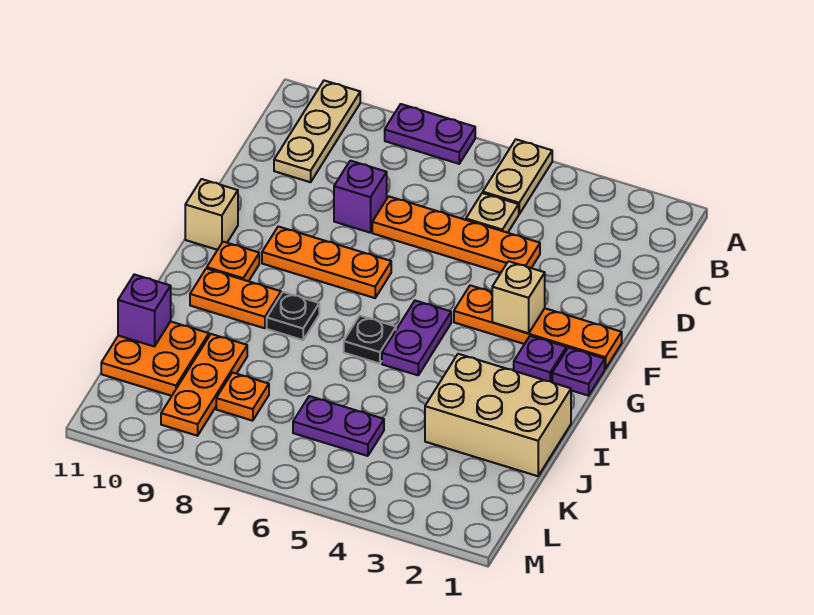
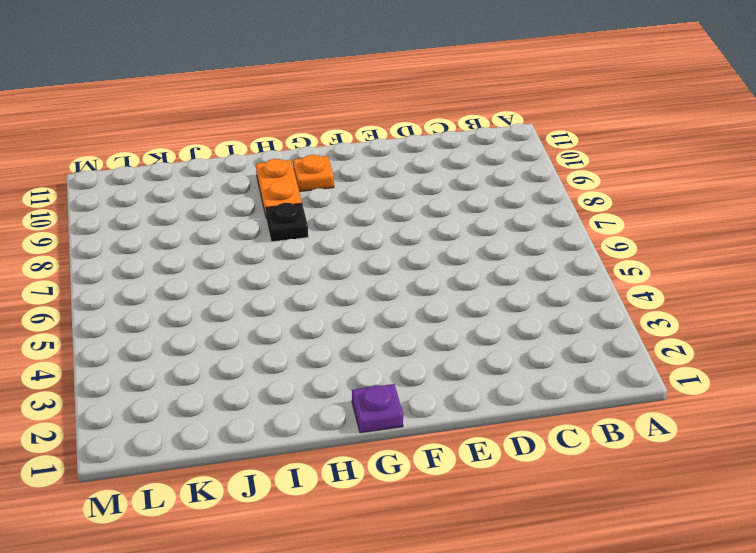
none -> tan plate A5:B5 level 1
none -> purple plate A7:A8 level 1
none -> tan plate A10:C10 level 1

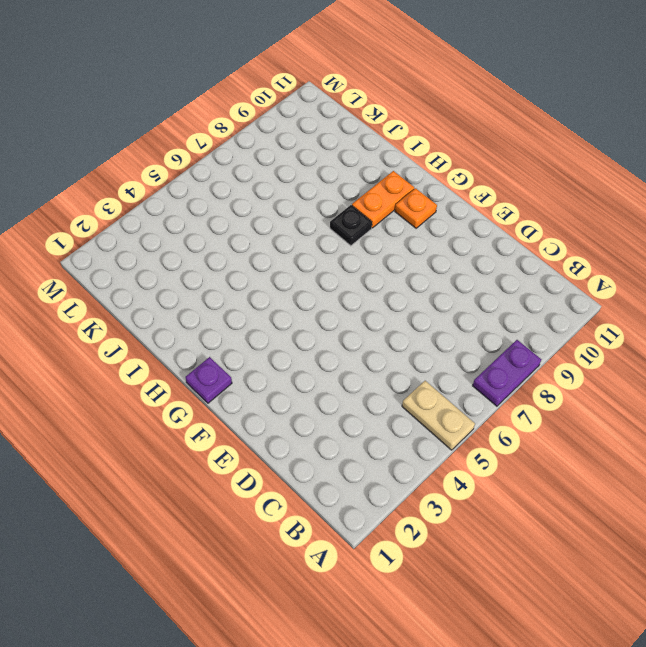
none -> tan plate A10:C10 level 1
none -> tan plate C5 level 1
none -> orange plate D4:D7 level 1

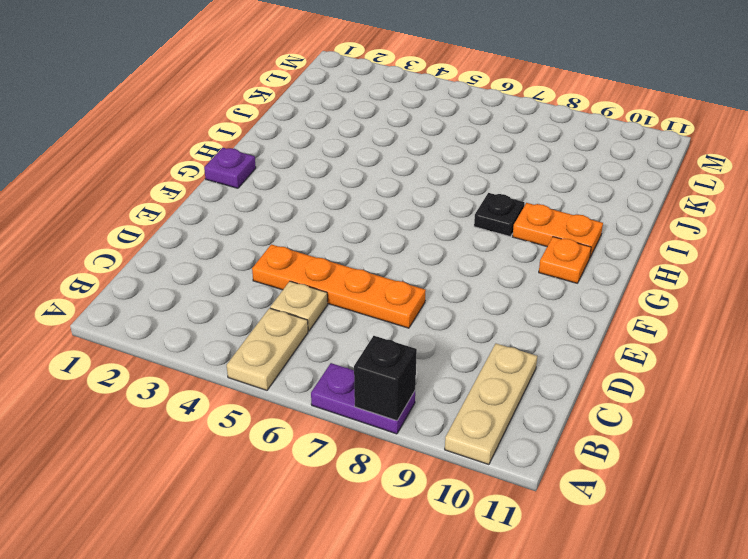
black brick A8 level 2 -> none
none -> purple brick D8 level 1
none -> orange plate F1:F4 level 1
none -> orange plate F7:F9 level 1

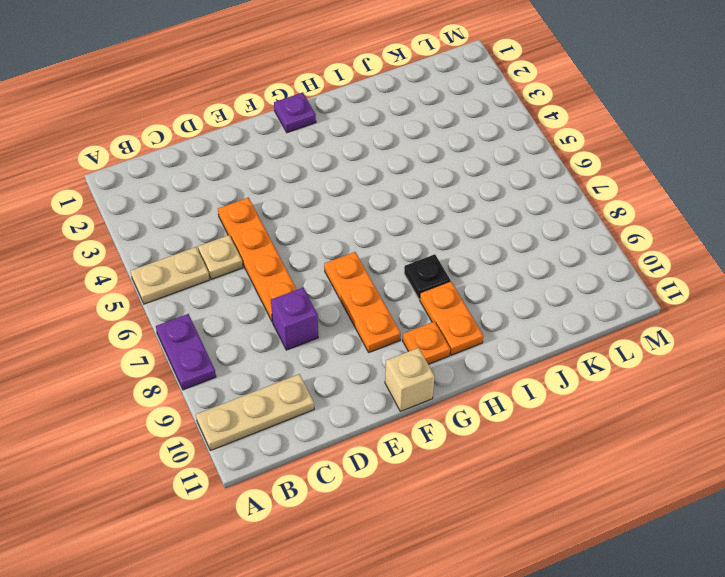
none -> orange plate F1:F4 level 1
none -> purple plate G2 level 1
none -> purple plate G5:H5 level 1

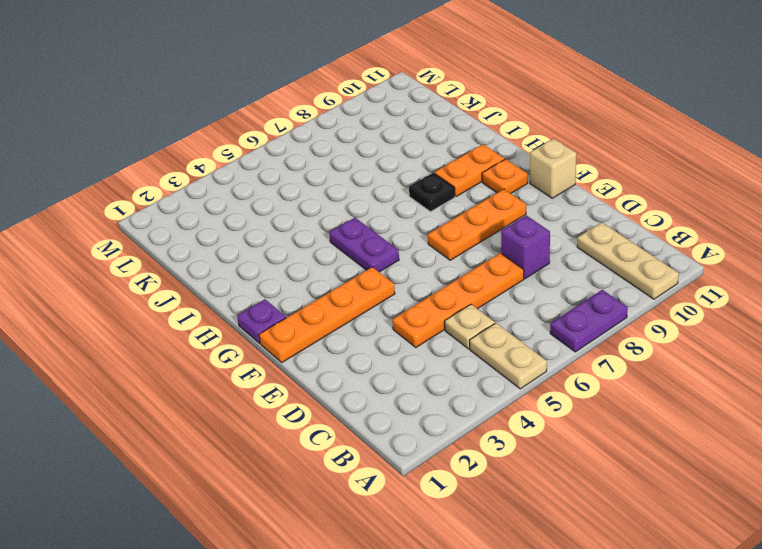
none -> purple plate G2 level 1
none -> black plate H6 level 1
none -> tan brick I1:J3 level 1

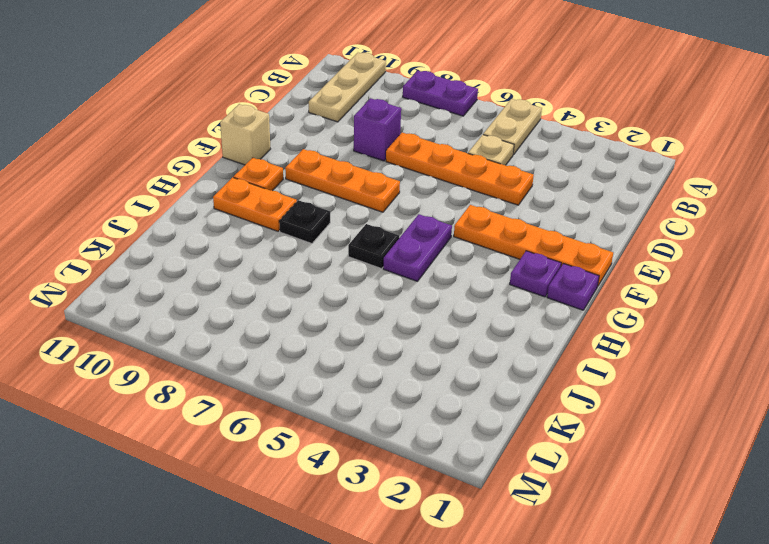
none -> tan brick I1:J3 level 1
none -> orange plate J9:L9 level 1
none -> orange plate J10:K11 level 1

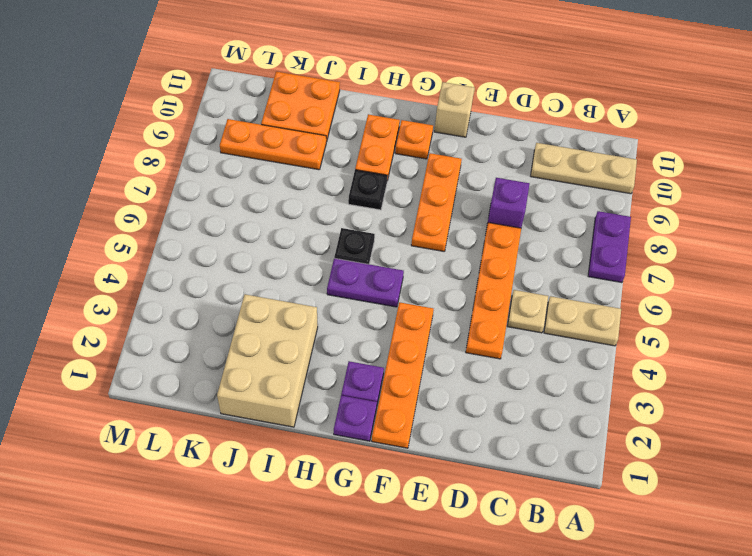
none -> purple plate K5:K6 level 1
none -> orange plate K8 level 1
none -> tan brick F3 level 2

